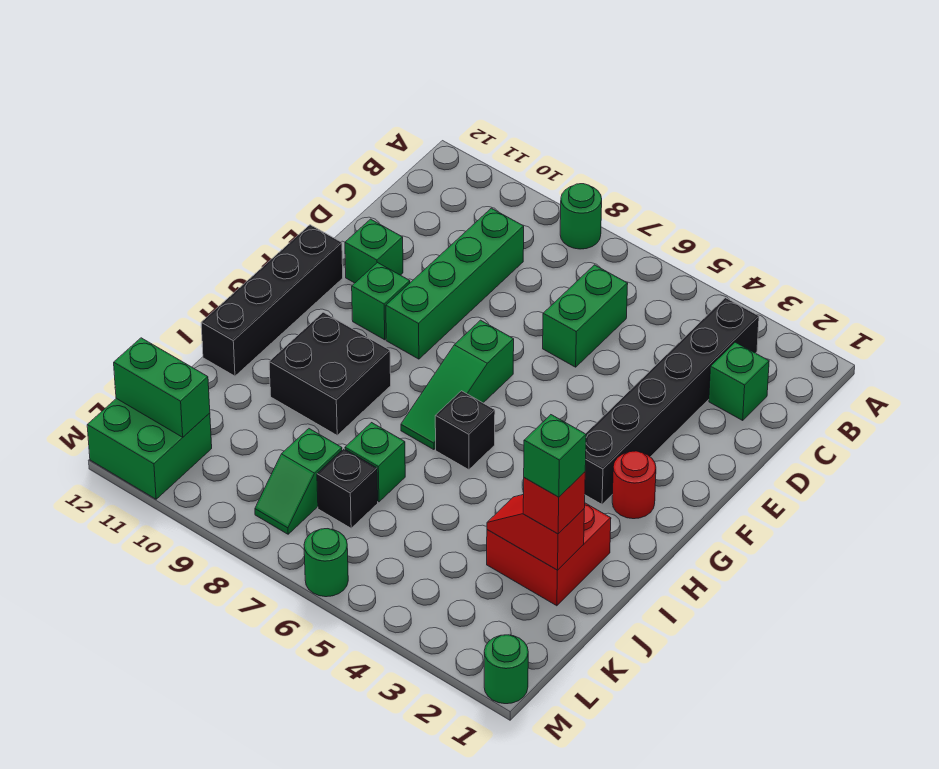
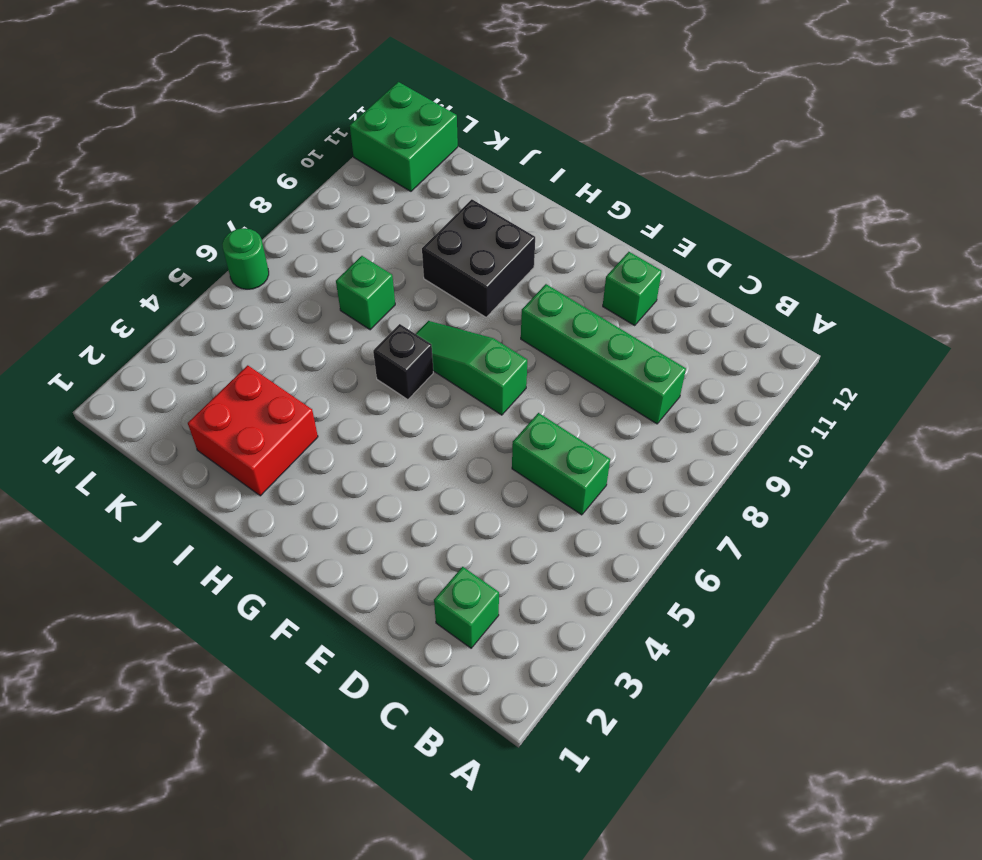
none -> green round brick A8 level 1
none -> black brick B3:G3 level 1
none -> green brick F10 level 1

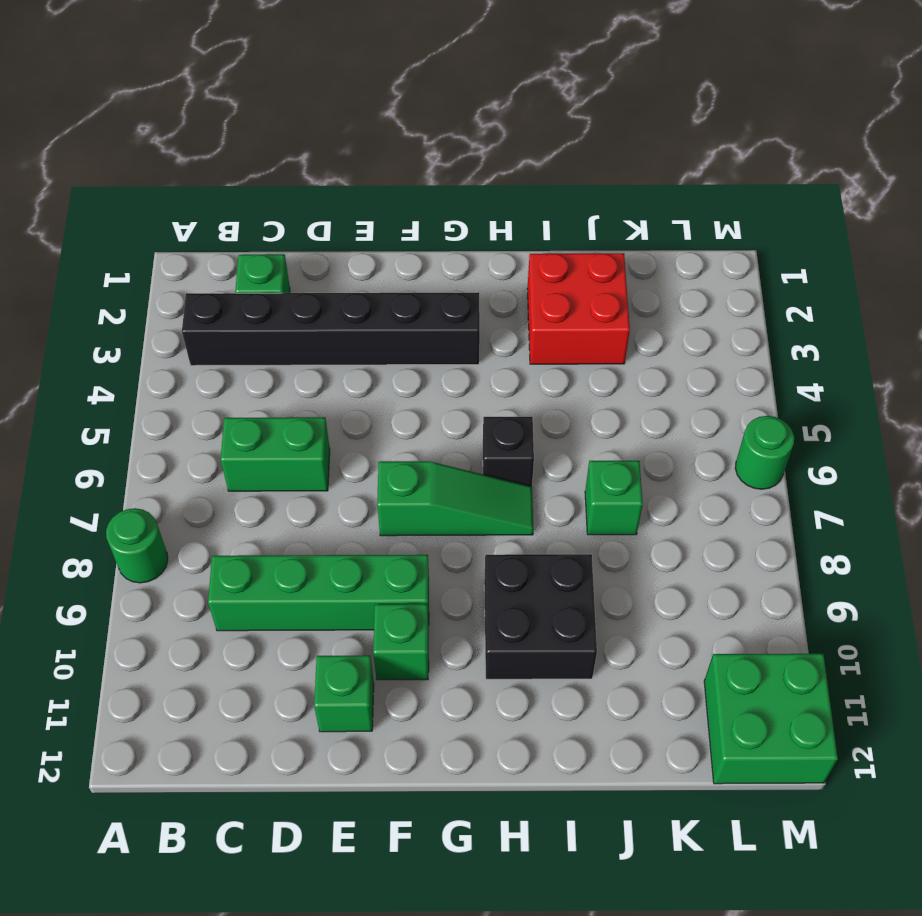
none -> black brick F12:I12 level 1
none -> red round brick G2 level 1
none -> black brick K7 level 1

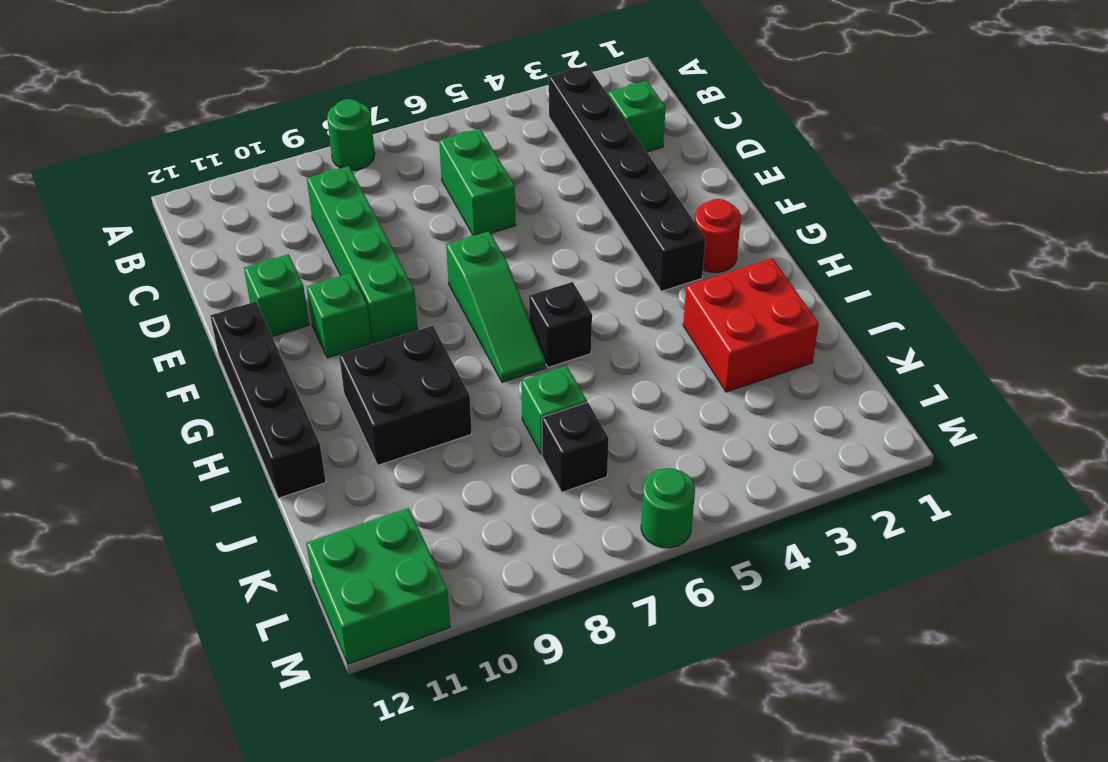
none -> green slope K8:L8 level 1 top K
none -> green round brick M1 level 1
none -> red slope J2:J3 level 2 top 2

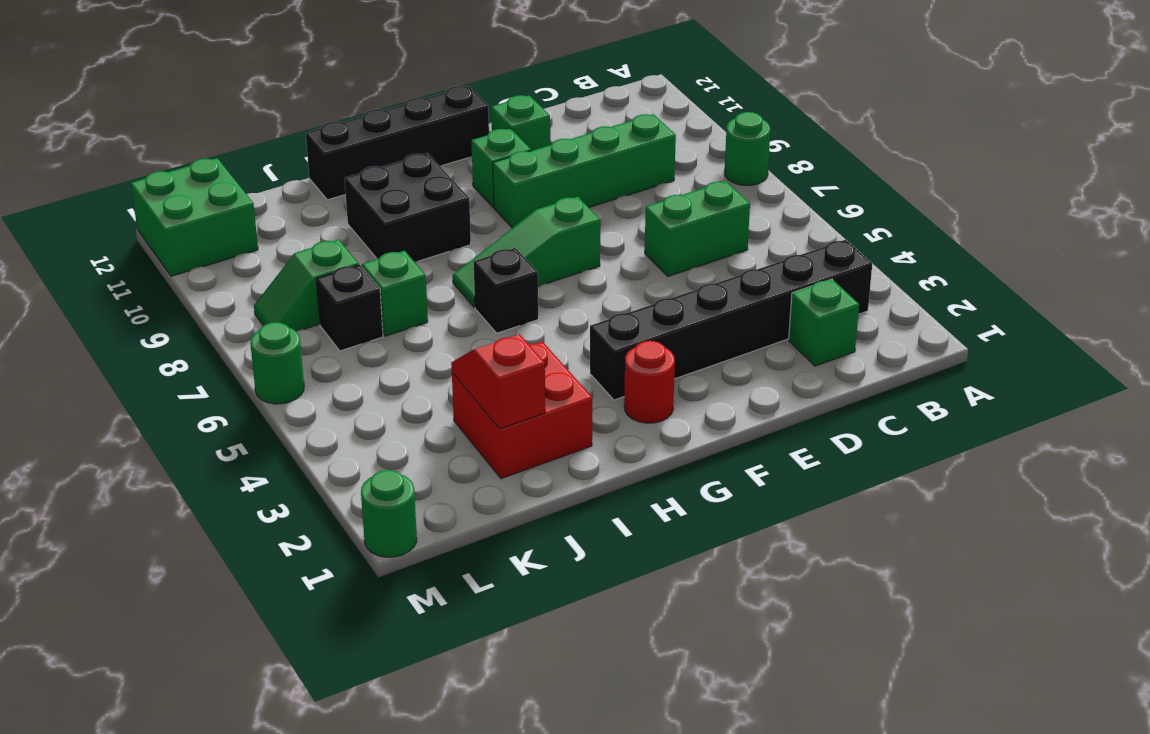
none -> green brick L11:L12 level 2
none -> red brick J2 level 3
none -> green brick J2 level 4

